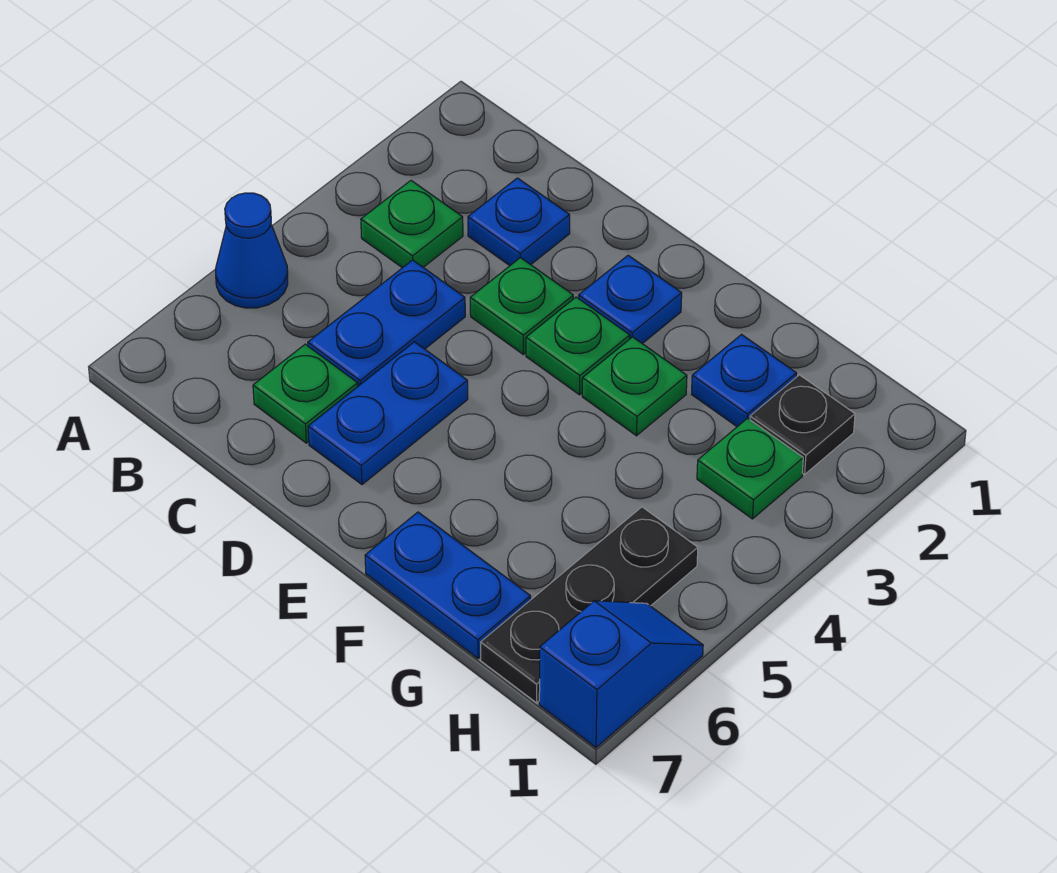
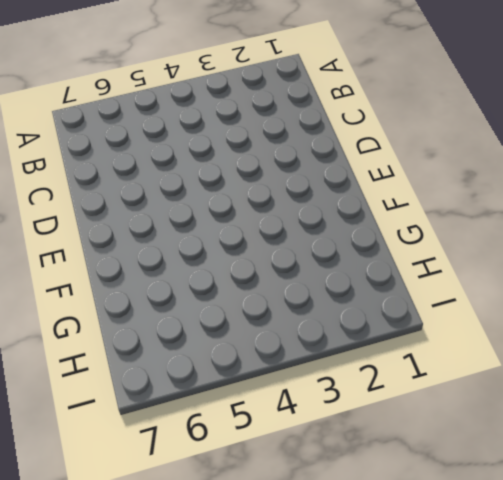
none -> blue cone A5 level 1
none -> green plate B3 level 1
none -> blue plate C2 level 1

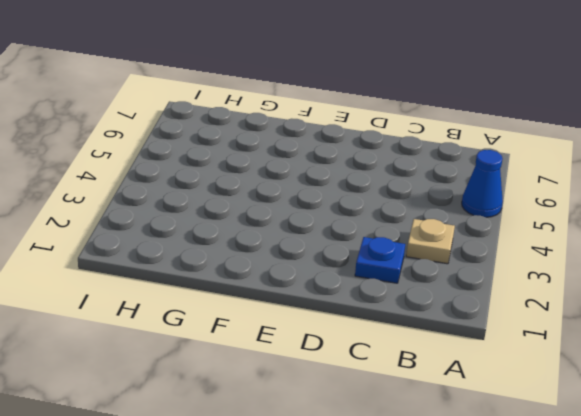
tan plate B3 level 1 -> green plate B3 level 1
none -> blue plate C4:C5 level 1
none -> green plate C6 level 1
none -> green plate D3 level 1

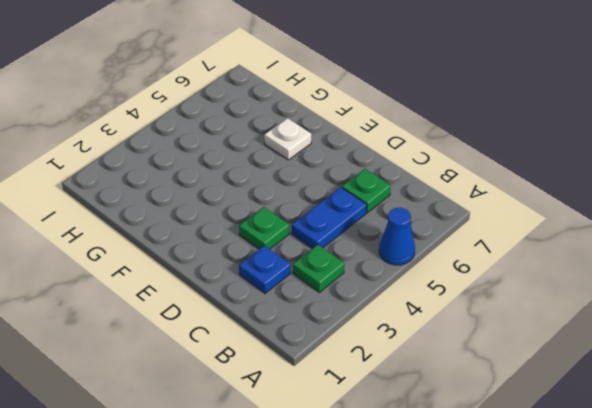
white plate F6 level 1 -> none
none -> blue plate D5:D6 level 1
none -> blue plate E2 level 1
none -> green plate E3 level 1

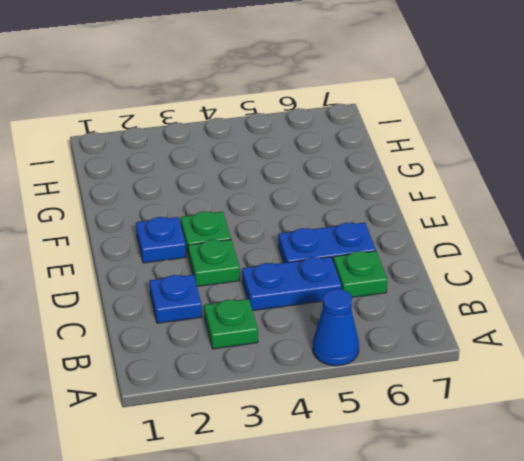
none -> green plate F3 level 1
none -> blue plate F7:G7 level 1
none -> blue plate G2 level 1

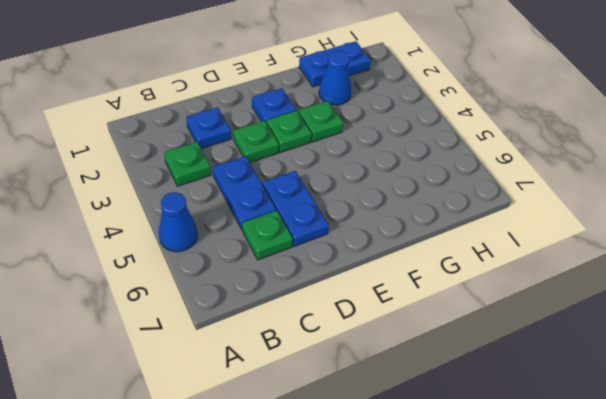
blue plate G1:H1 level 1 -> blue plate F7:G7 level 1
blue cone G2 level 1 -> blue plate G2 level 1
none -> black plate H2 level 1
none -> green plate H3 level 1
none -> black plate H5:H7 level 1

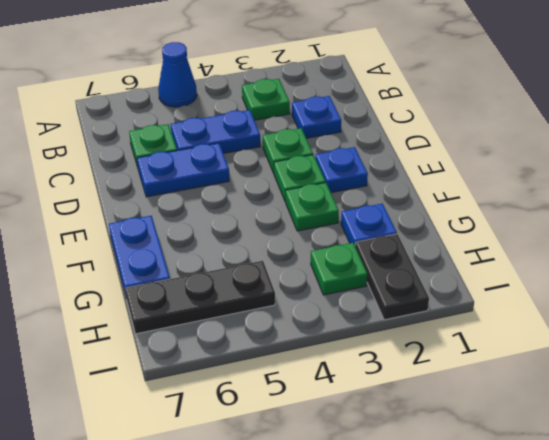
black plate H2:I2 level 1 -> black plate H2 level 1
none -> blue slope I6:I7 level 1 top 7

